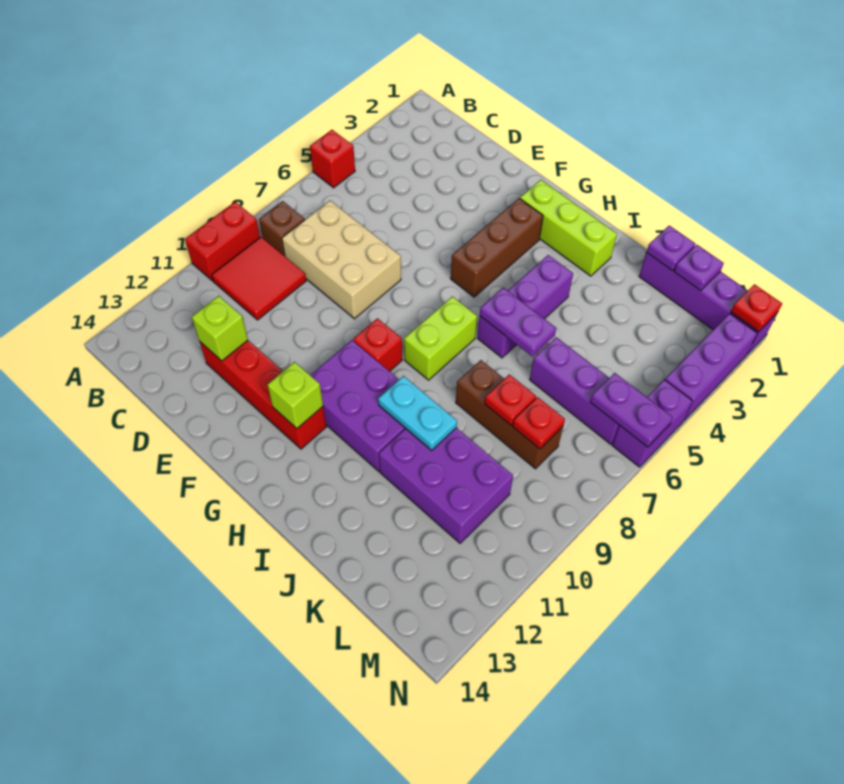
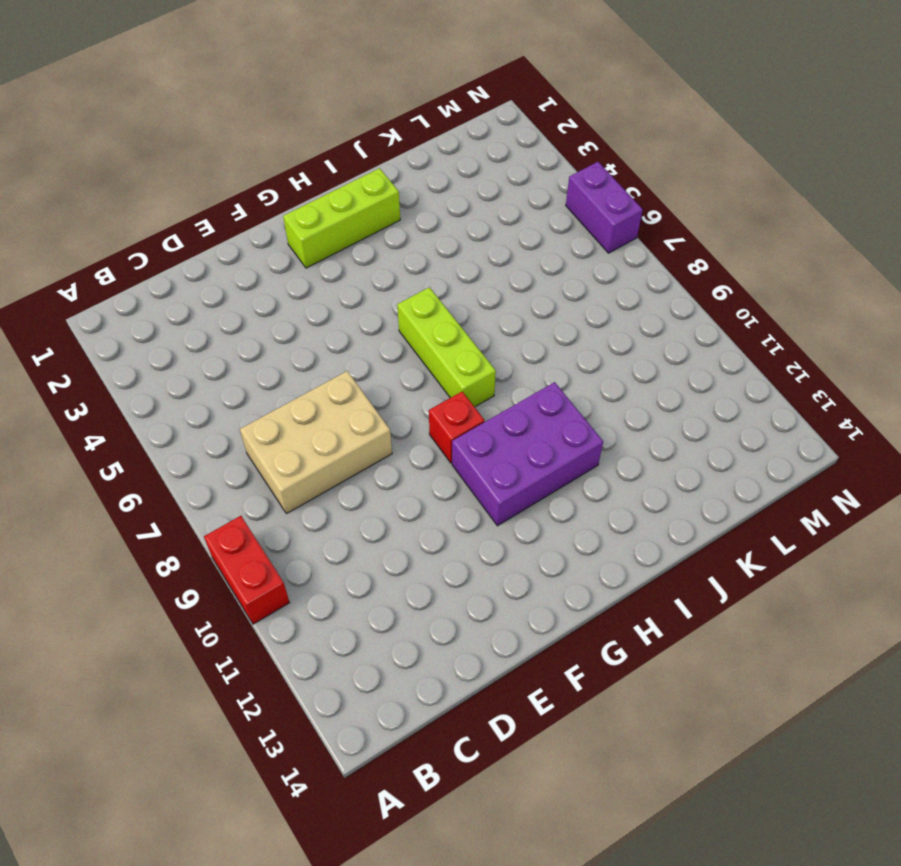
lime brick H6:H8 level 1 -> lime brick H7:H8 level 1
none -> red brick A5 level 1
none -> brown brick B8 level 1
none -> red tile B9:C10 level 1

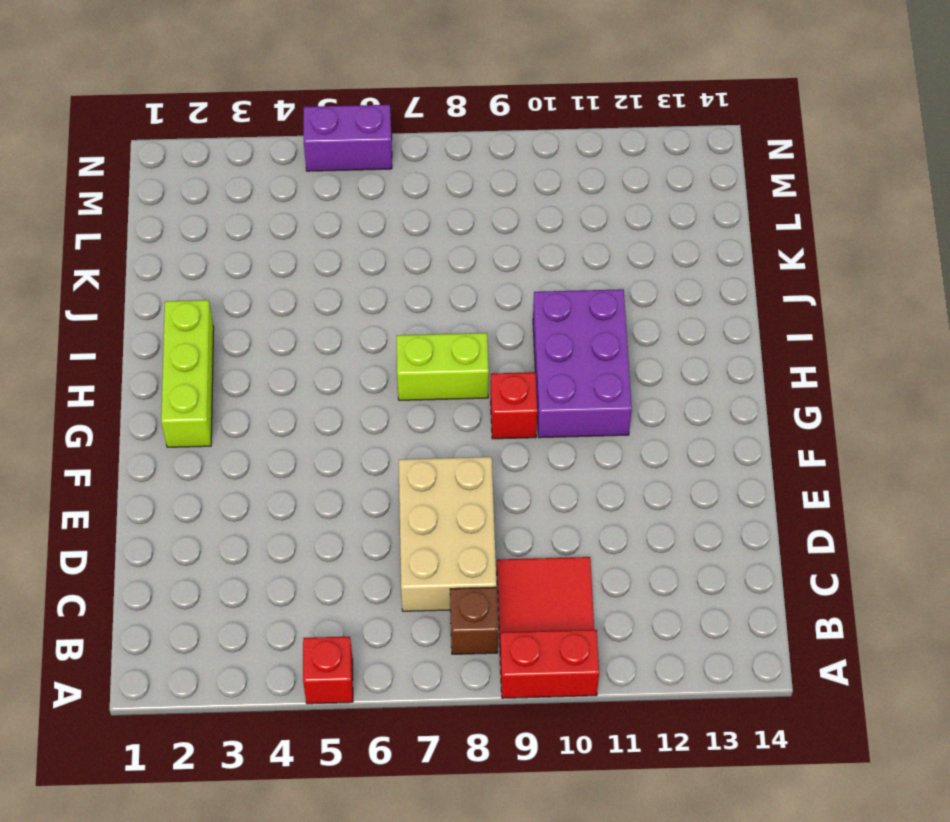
none -> red brick D12:G12 level 1
none -> brown brick G3:G5 level 1
none -> purple brick I4:I6 level 1

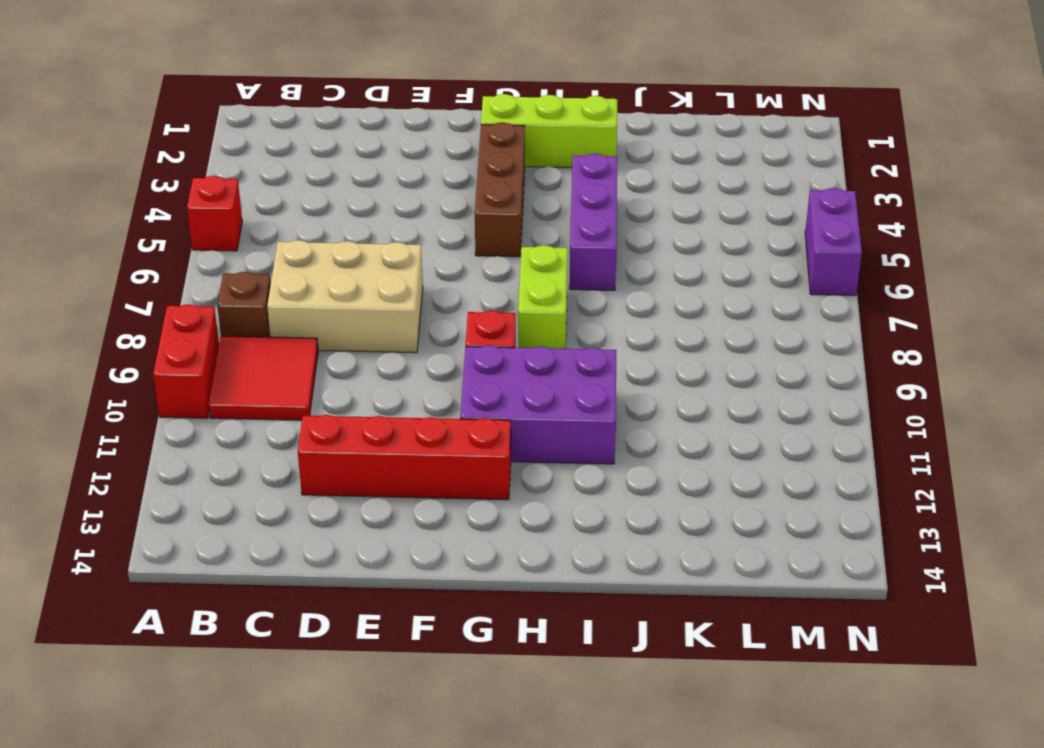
none -> brown brick J8:L8 level 1
none -> purple brick J10:L11 level 1
none -> purple brick K1:N1 level 1

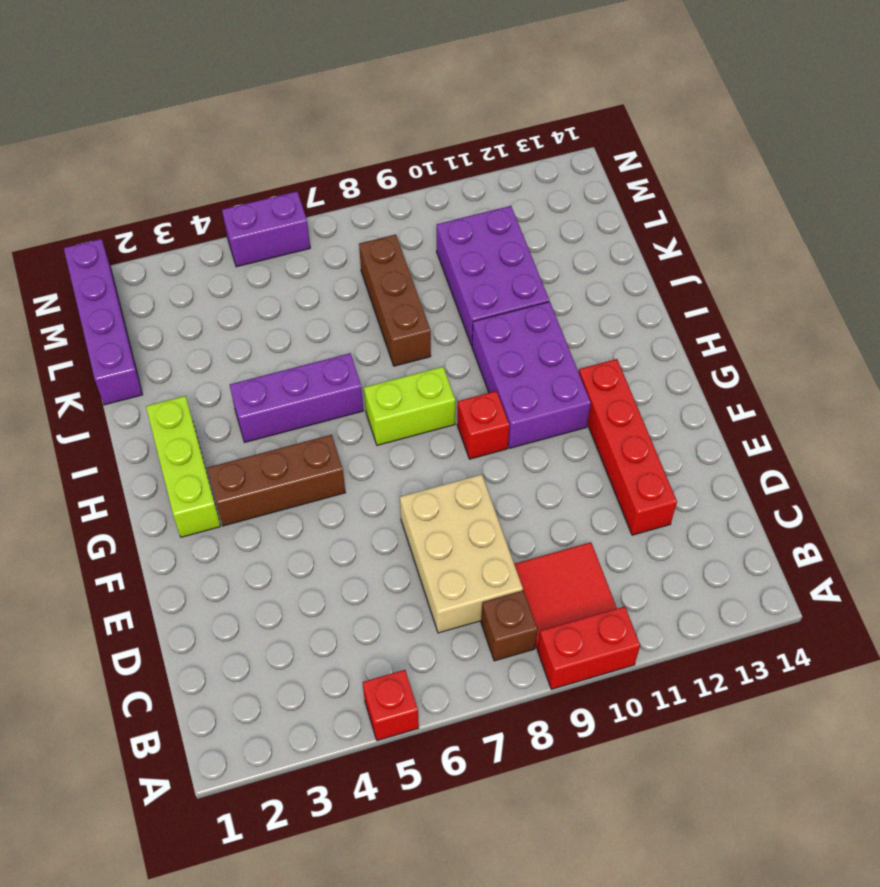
none -> purple brick K6:M6 level 1
none -> purple brick N2:N4 level 1
none -> lime brick D12 level 2

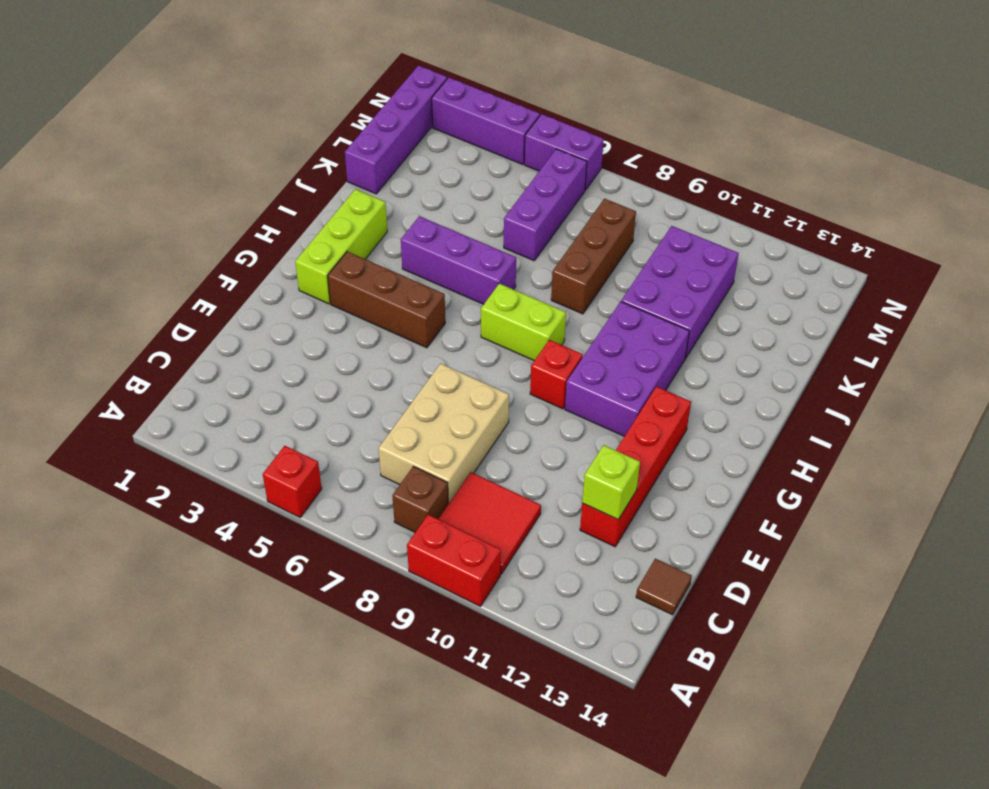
brown tile C14 level 1 -> none
none -> lime brick G12 level 2
none -> purple plate I6:J6 level 2
none -> cyan plate I10:J10 level 2

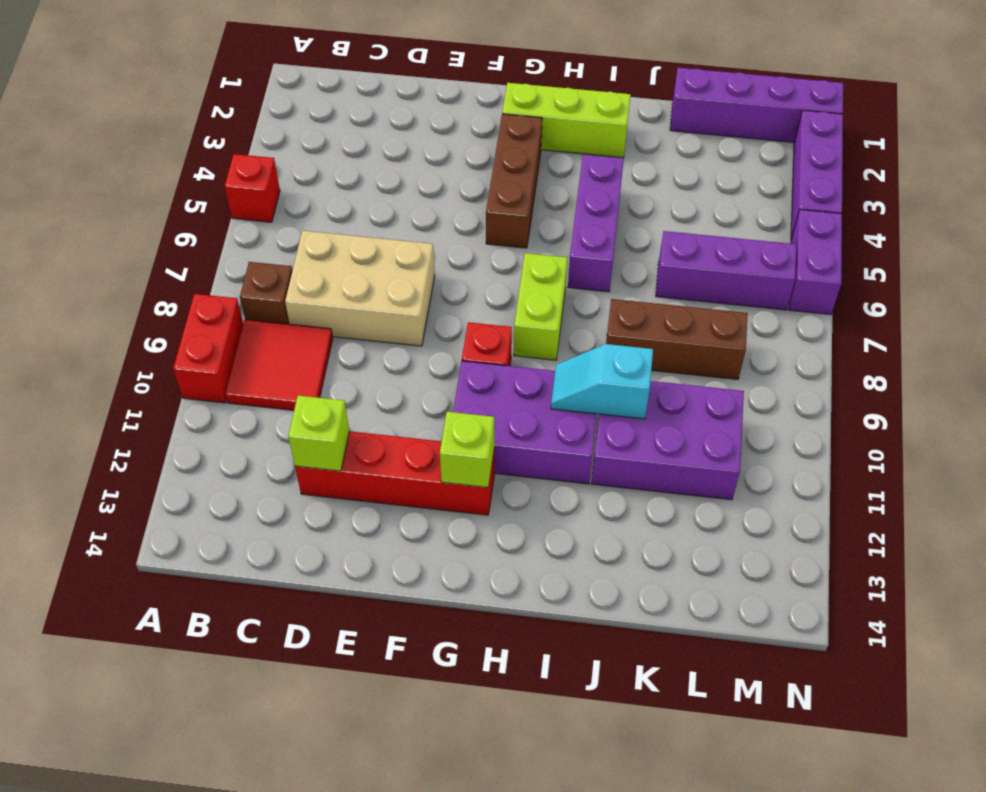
cyan slope I10:J10 level 2 top J -> cyan plate I10:J10 level 2
none -> purple plate I6:J6 level 2
none -> purple plate K1 level 2
none -> red plate K8 level 2

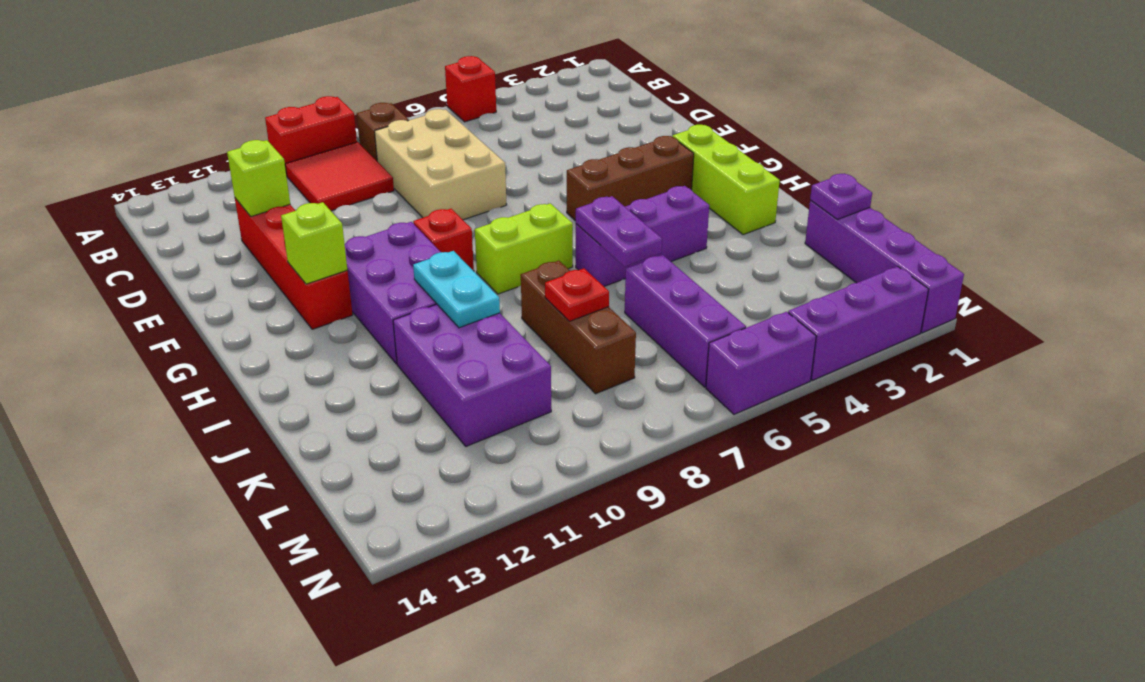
none -> purple plate L1 level 2
none -> red plate L8 level 2
none -> purple plate M6:N6 level 2

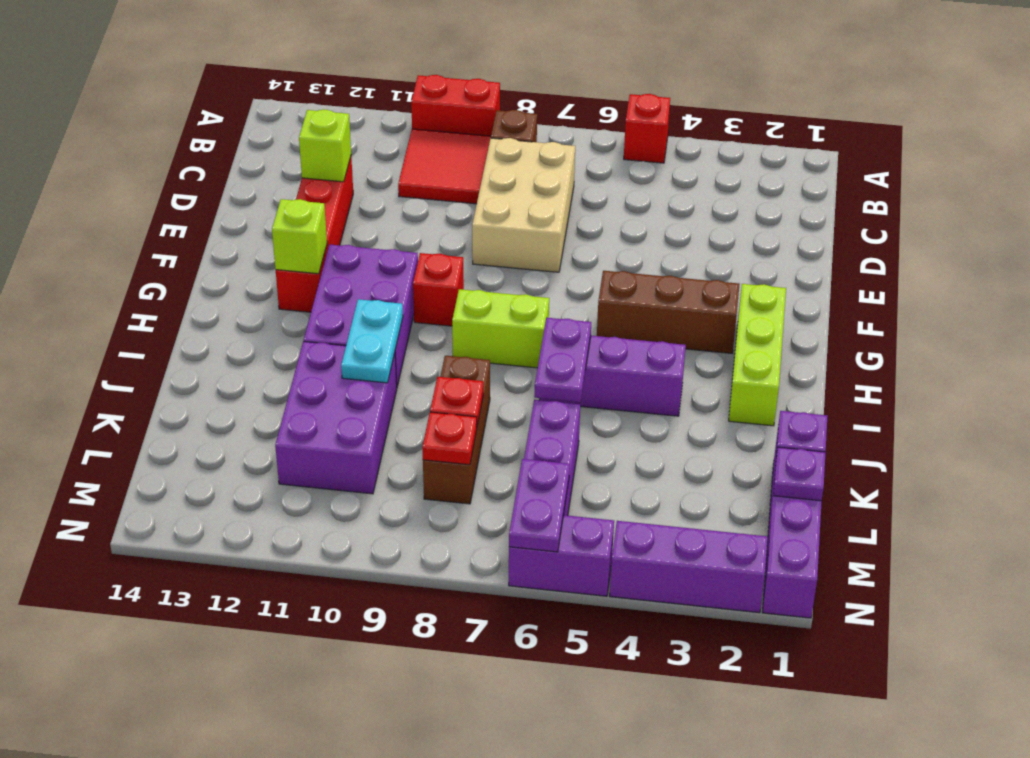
none -> red plate N1 level 2

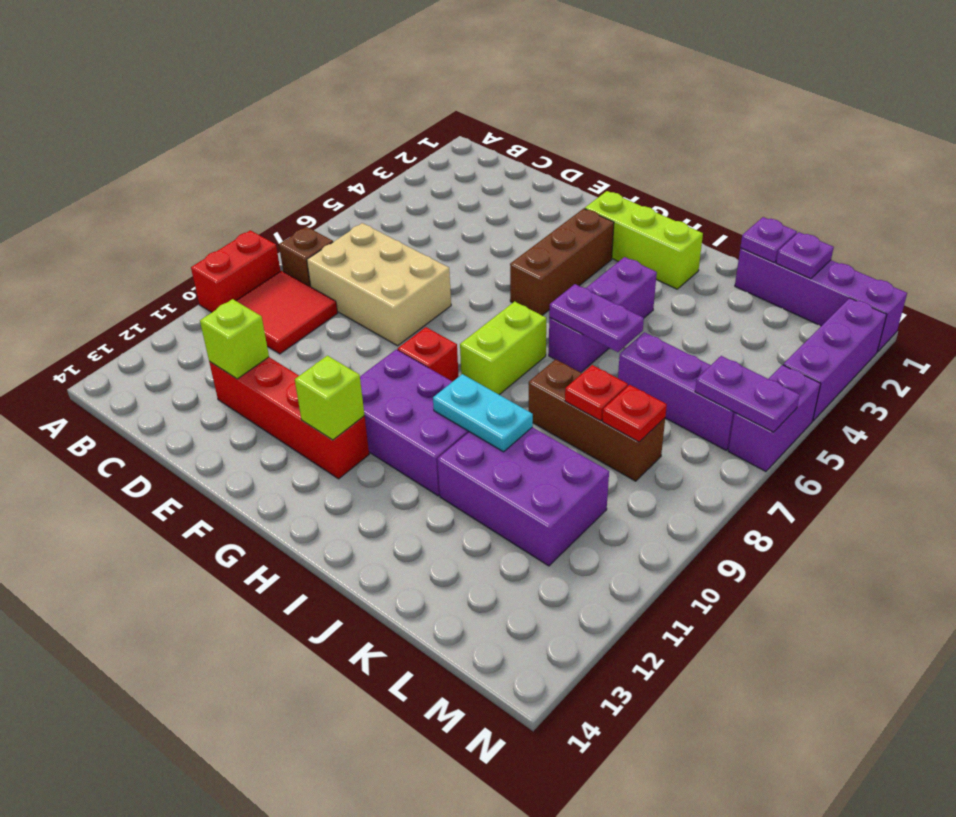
none -> red brick A5 level 1
none -> red plate N1 level 2

